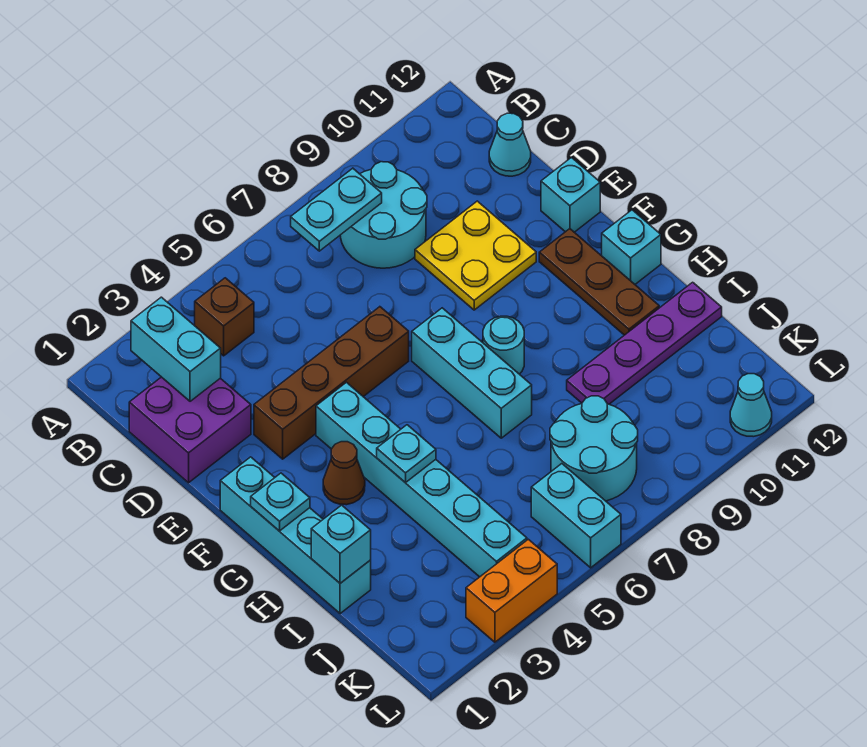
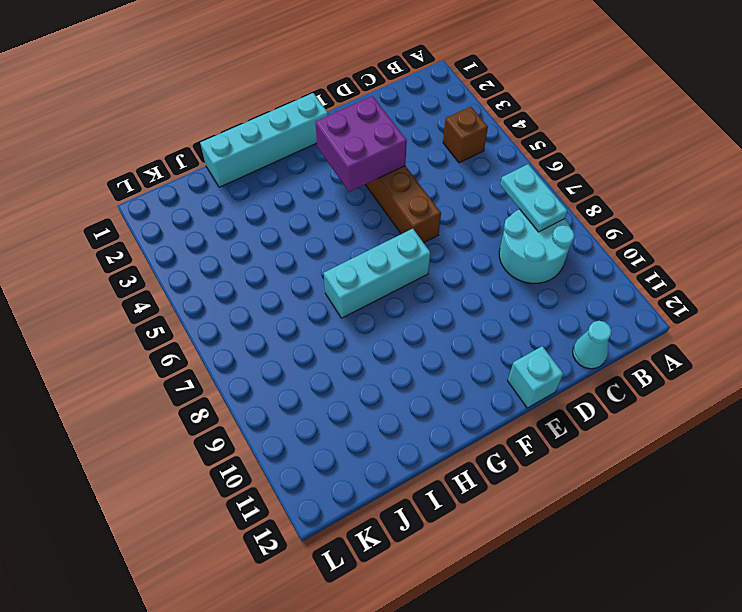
purple brick E3:F4 level 2 -> purple brick C1:D2 level 1
none -> yellow plate D9:E10 level 1
none -> cyan brick F4:K4 level 1
none -> brown plate F11:H11 level 1

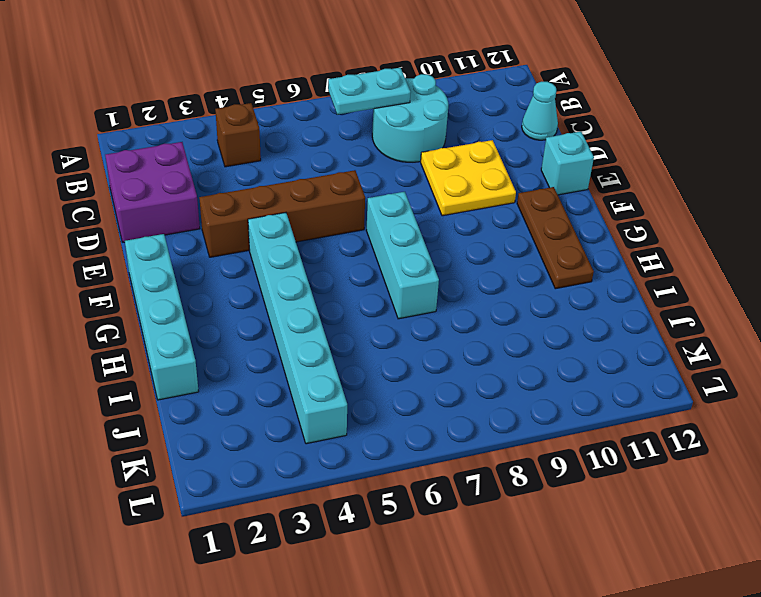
none -> brown cone G3 level 1
none -> cyan round brick G8 level 1
none -> cyan brick G12 level 1

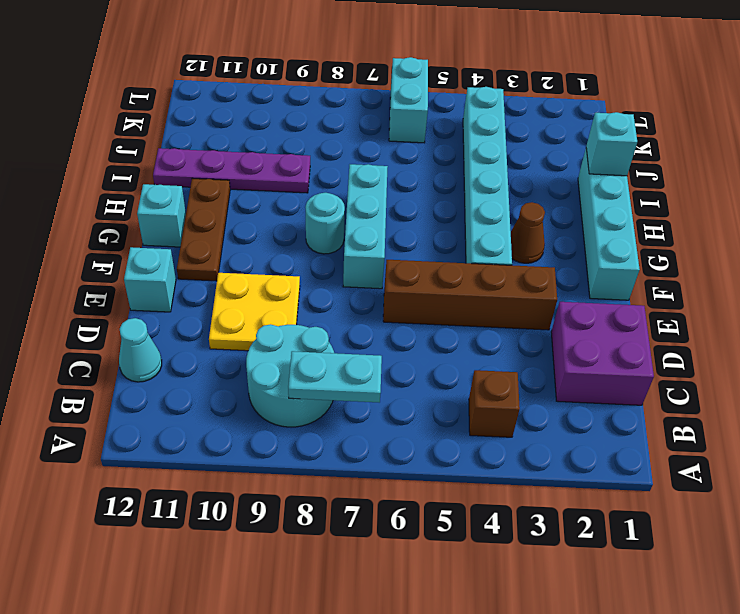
none -> cyan round brick J7:K8 level 1
none -> orange brick L3:L4 level 1
none -> cyan cone L11 level 1

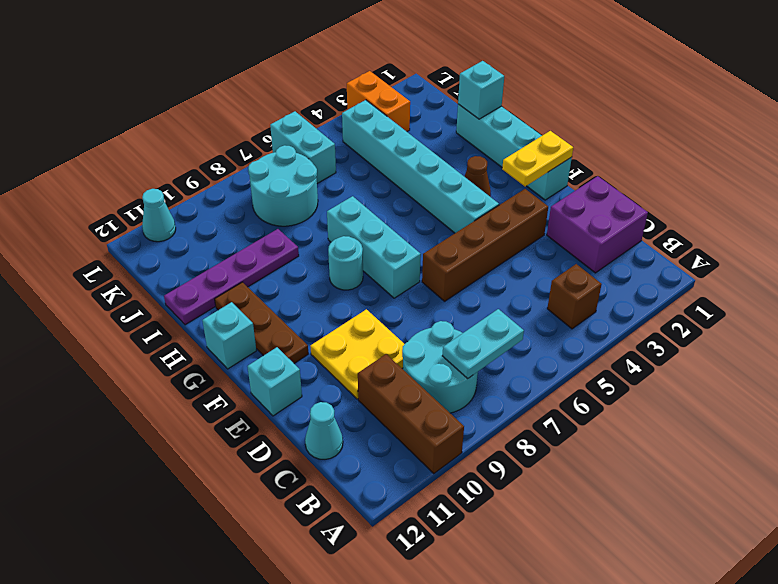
brown brick A10:C10 level 1 -> none
yellow plate F1:F2 level 2 -> none
orange brick K3:L3 level 1 -> orange brick L3:L4 level 1
none -> cyan brick B2:C2 level 2
none -> cyan plate G1 level 2
none -> cyan plate H4 level 2

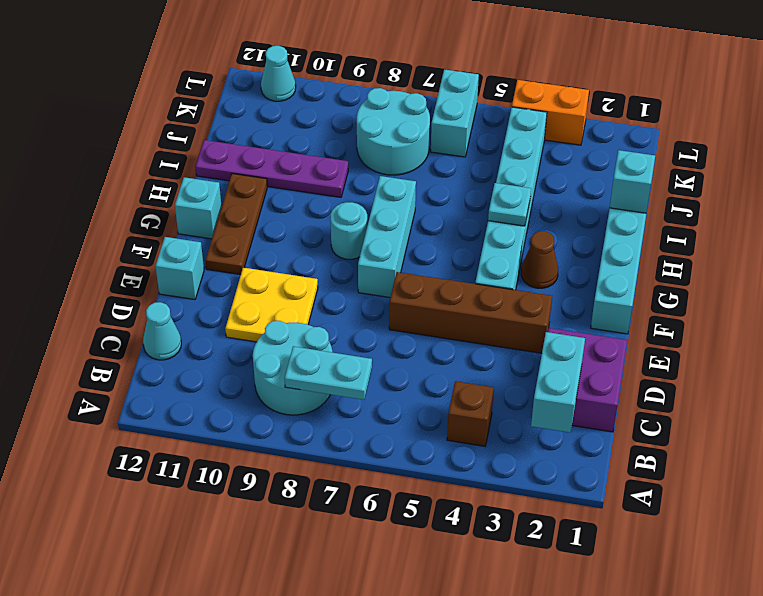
none -> cyan plate G1 level 2

